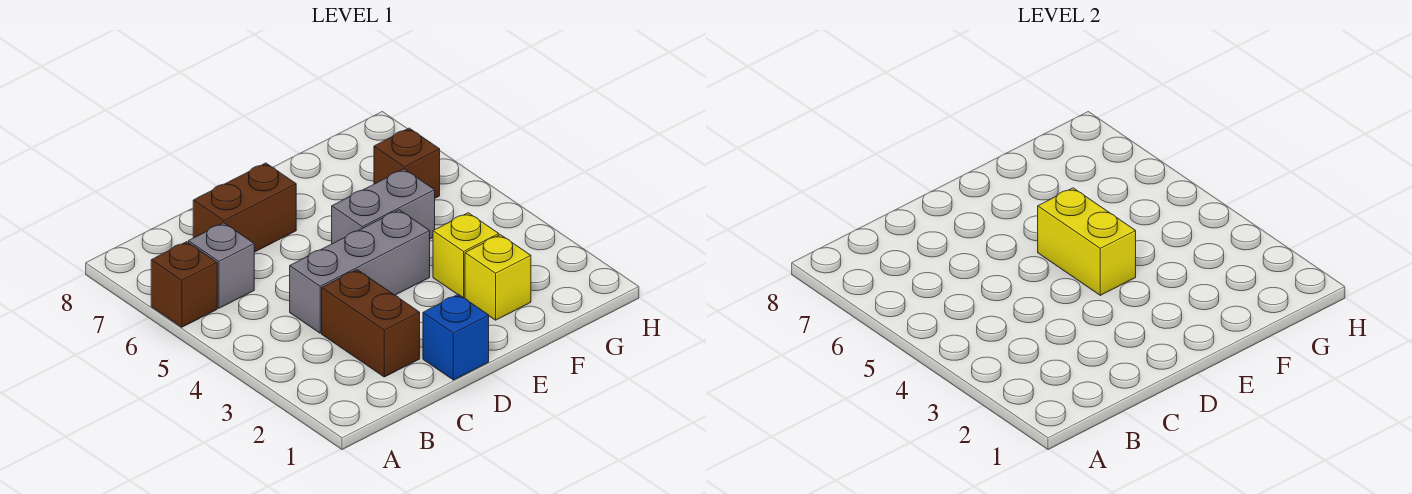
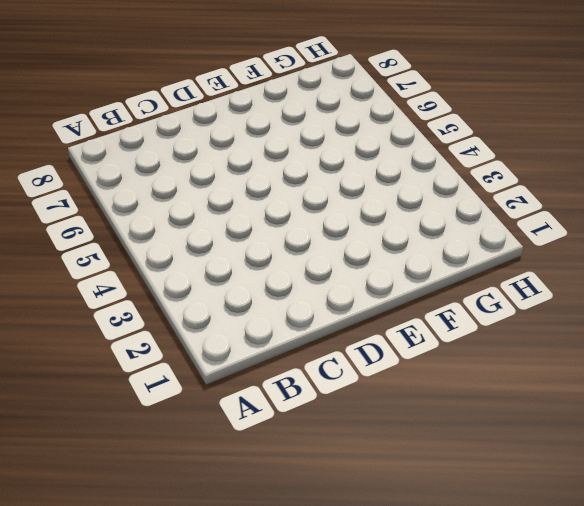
none -> brown brick A6 level 1
none -> grey brick B6 level 1

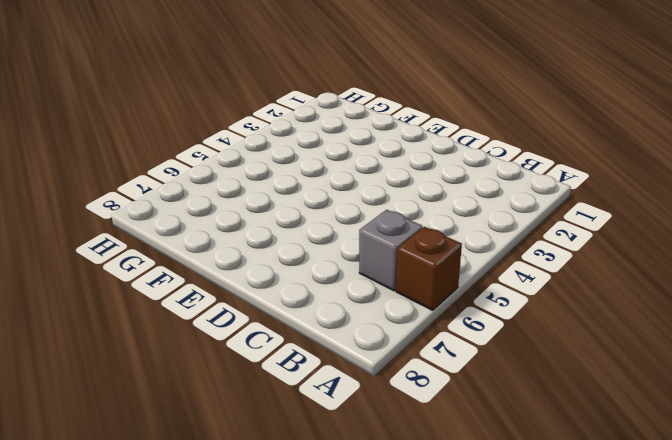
none -> brown brick C2:C3 level 1
none -> grey brick C4:E4 level 1

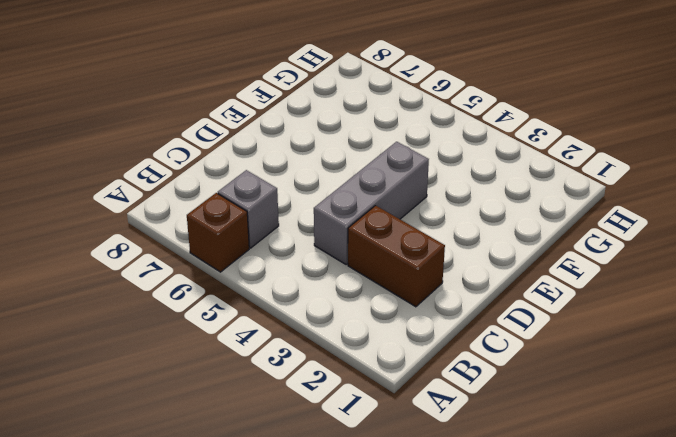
none -> brown brick C7:D7 level 1
none -> blue brick D1 level 1

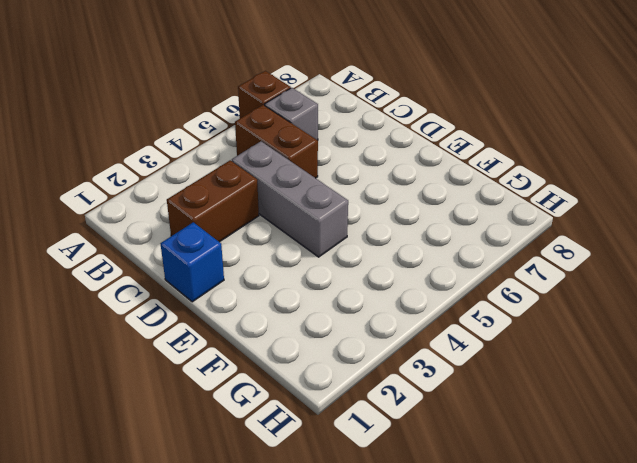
brown brick B5:C5 level 1 -> brown brick C7:D7 level 1
none -> grey brick E5:F5 level 1
none -> yellow brick F2 level 1

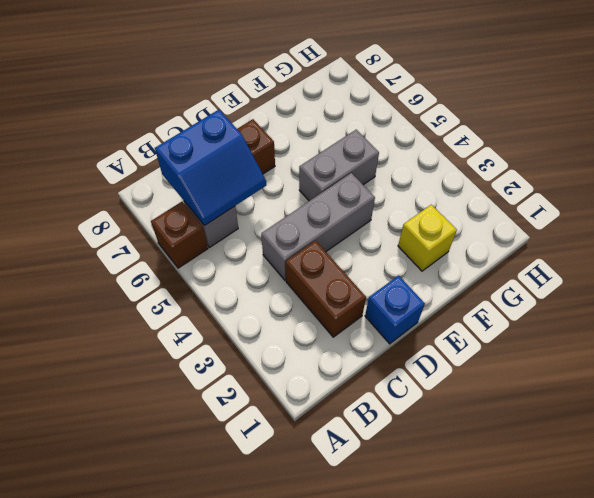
blue slope B6:C7 level 2 top 7 -> none
none -> yellow brick F3 level 1
none -> brown brick G6 level 1

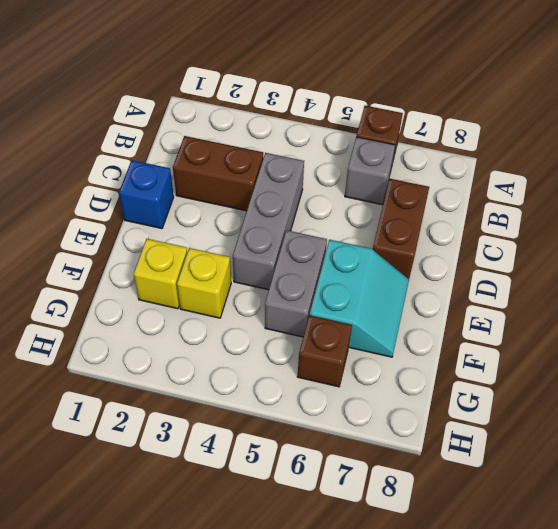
cyan slope E6:F7 level 1 top 6 -> none
none -> yellow brick E4:E5 level 2

